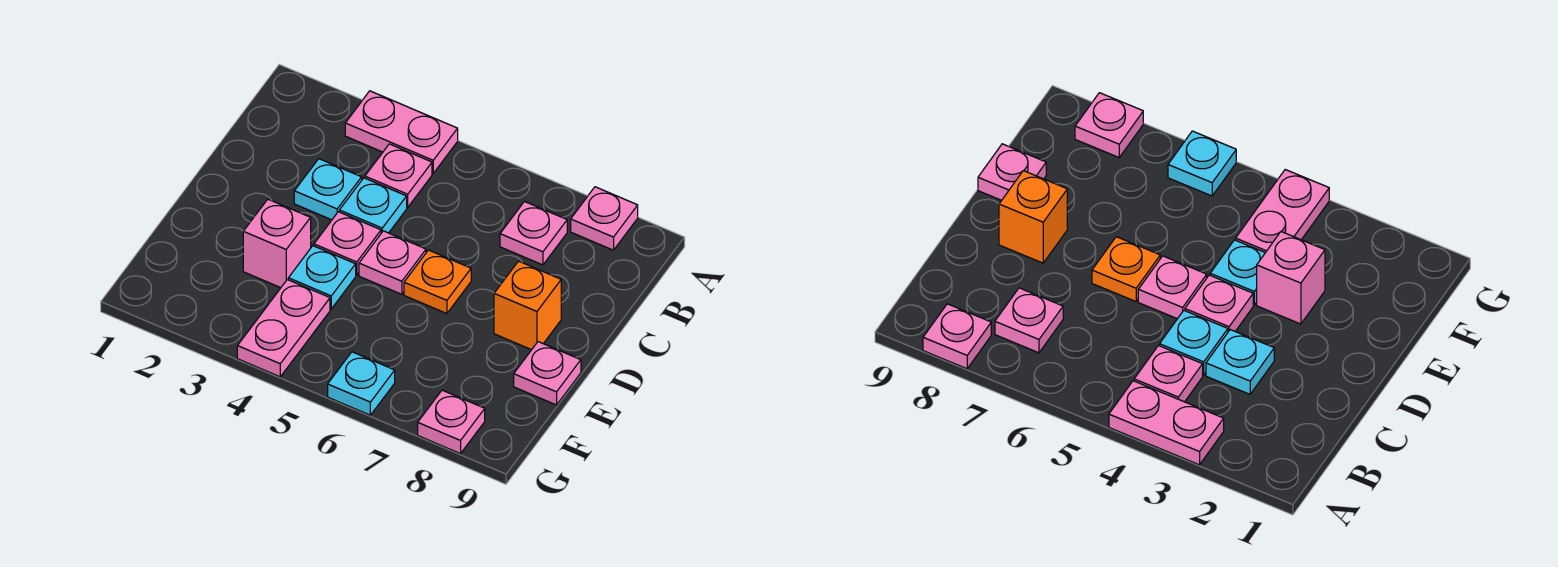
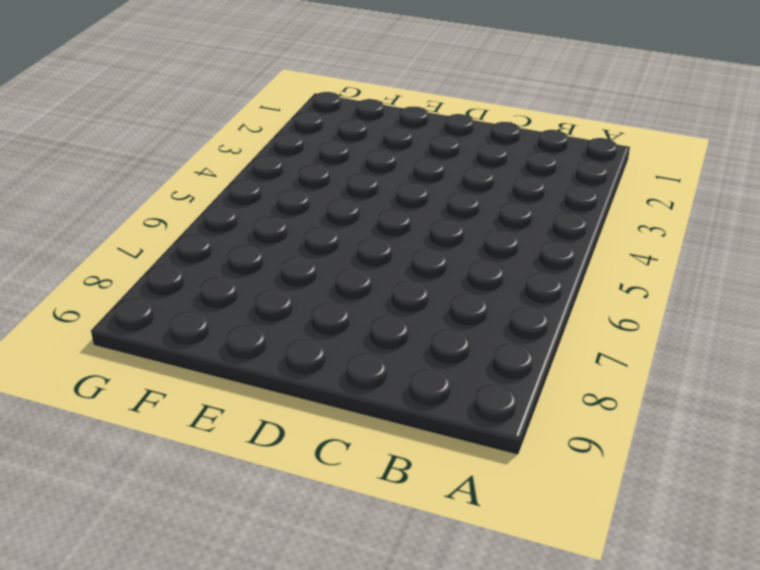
none -> pink plate A3:A4 level 1
none -> pink plate A8 level 1
none -> pink plate B4 level 1

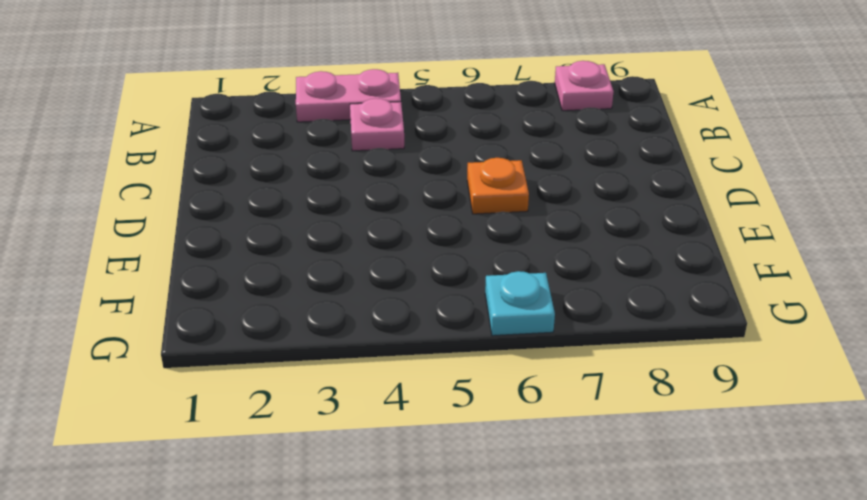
none -> pink plate B7 level 1
none -> cyan plate C3 level 1
none -> cyan plate C4 level 1

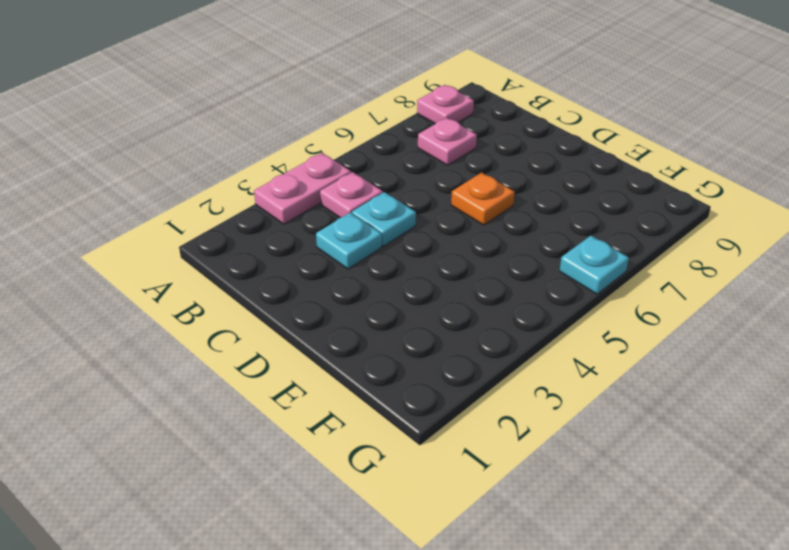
none -> pink plate D4 level 1
none -> pink plate D5 level 1
none -> orange brick D8 level 1

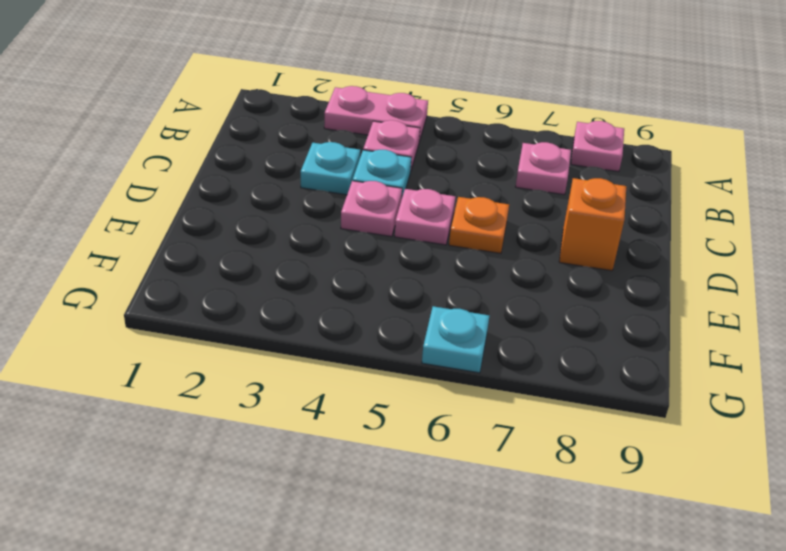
none -> pink brick E3 level 1
none -> cyan plate E4 level 1
none -> pink plate E9 level 1

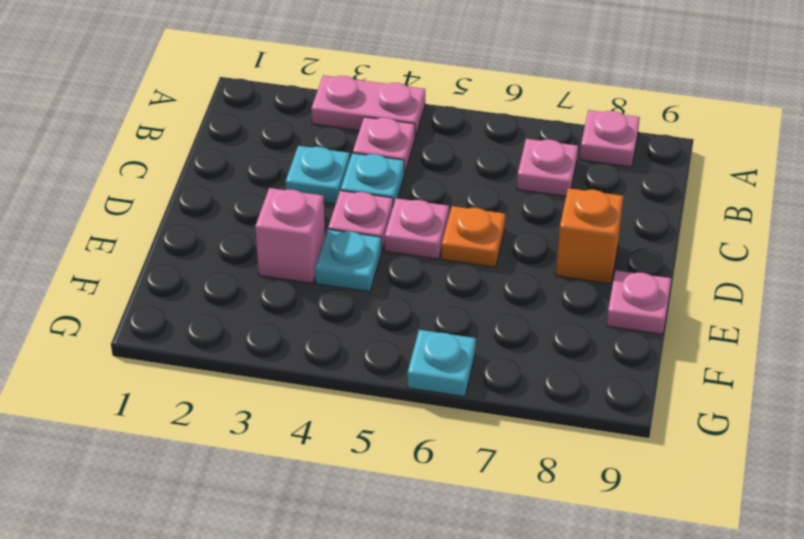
none -> pink plate F4:G4 level 1
none -> pink plate G8 level 1

